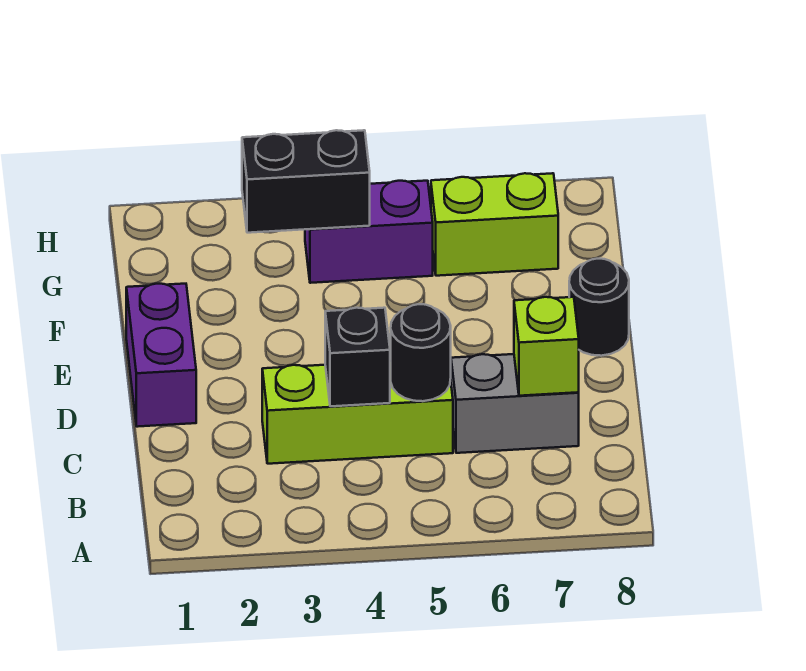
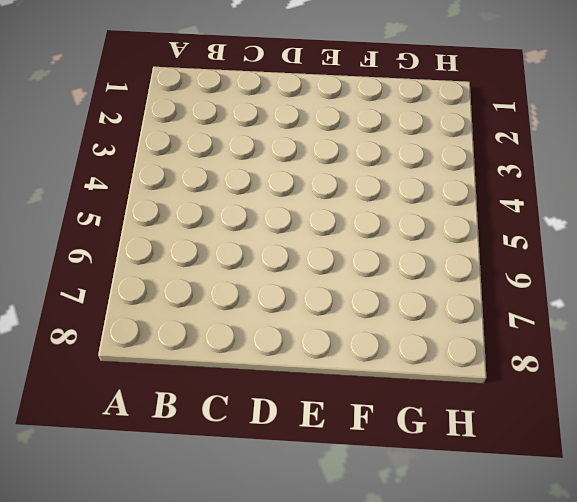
none -> lime brick C3:C5 level 1
none -> grey brick C6:C7 level 1

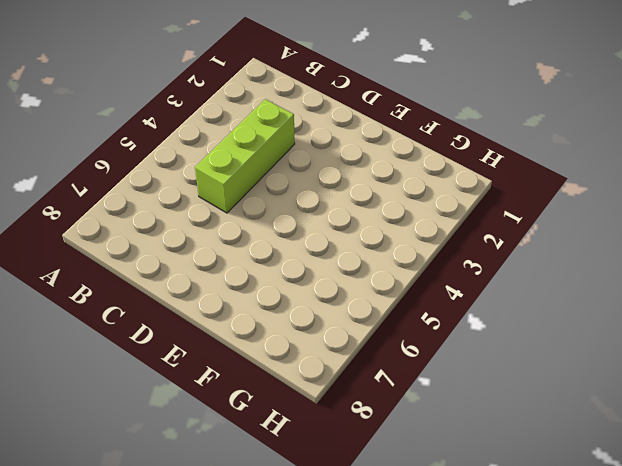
none -> grey brick C6:C7 level 1
none -> purple brick D1:E1 level 1

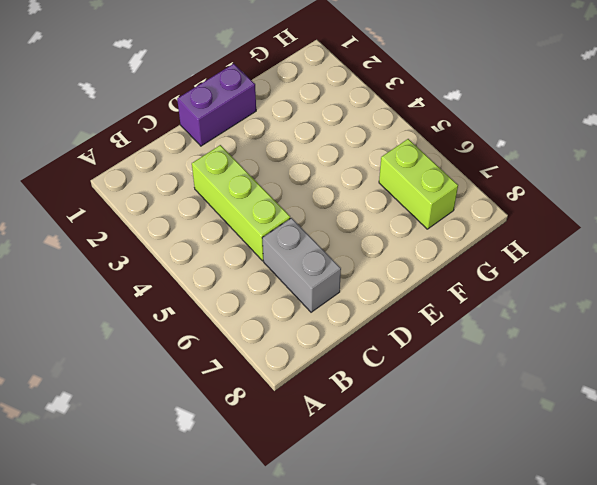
none -> black round brick E8 level 1
none -> purple brick G4:G5 level 1

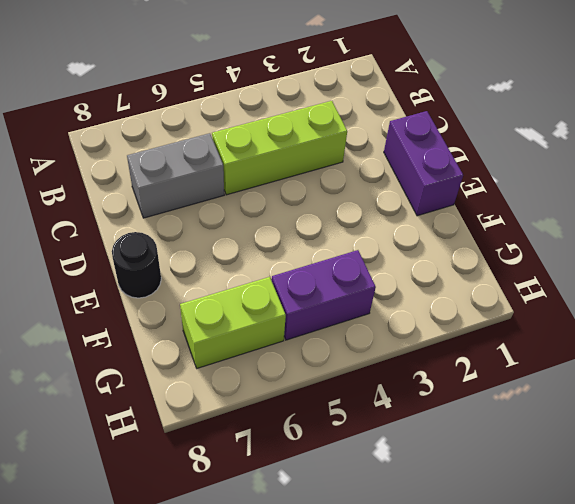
none -> black brick C4 level 2
none -> black round brick C5 level 2

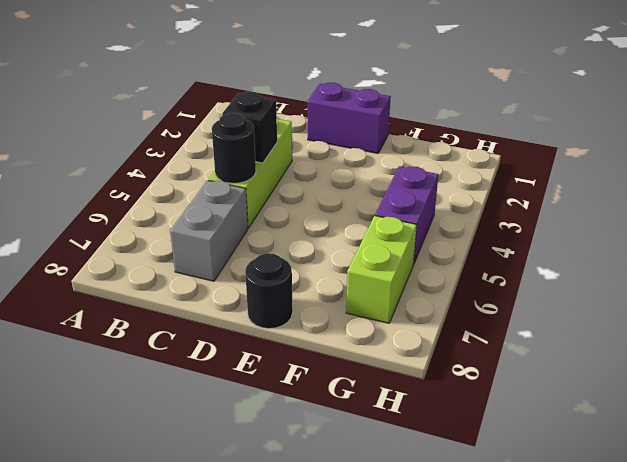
none -> lime brick C7 level 2
none -> black brick G3:G4 level 2

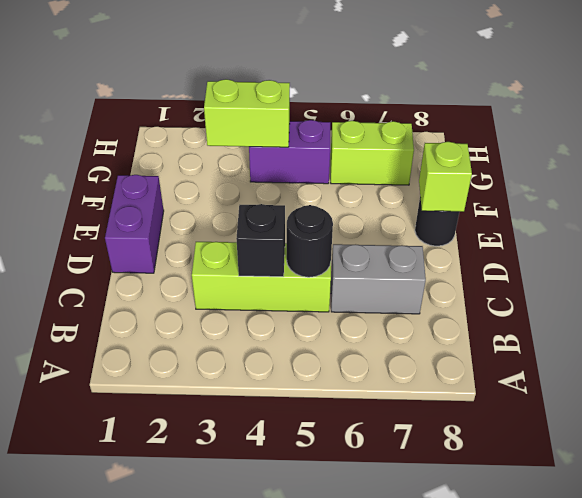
lime brick E8 level 2 -> lime brick C7 level 2
lime brick G3:G4 level 2 -> black brick G3:G4 level 2

